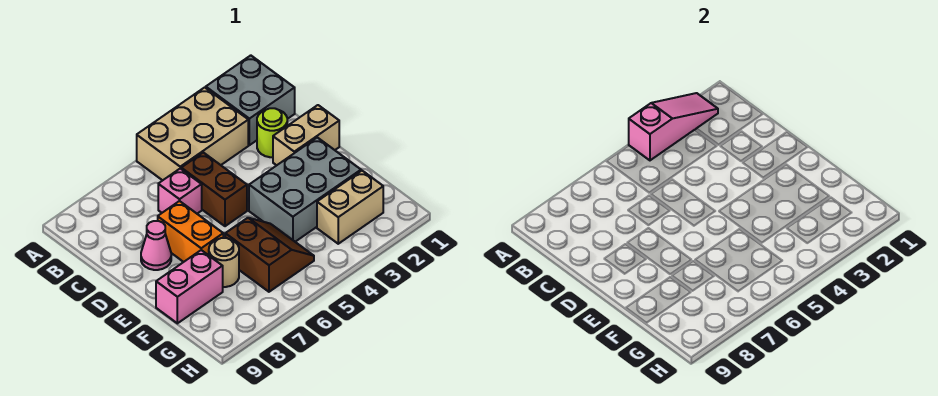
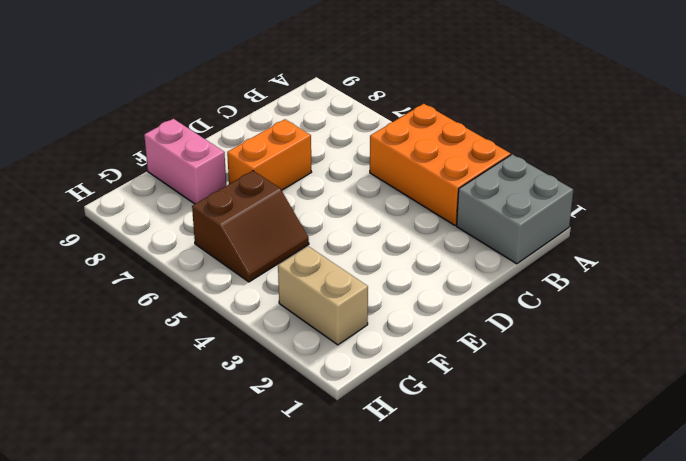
orange brick A3:B5 level 1 -> tan brick A3:B5 level 1
none -> lime round brick C2 level 1
none -> brown brick C5:D5 level 1
none -> pink brick C6 level 1

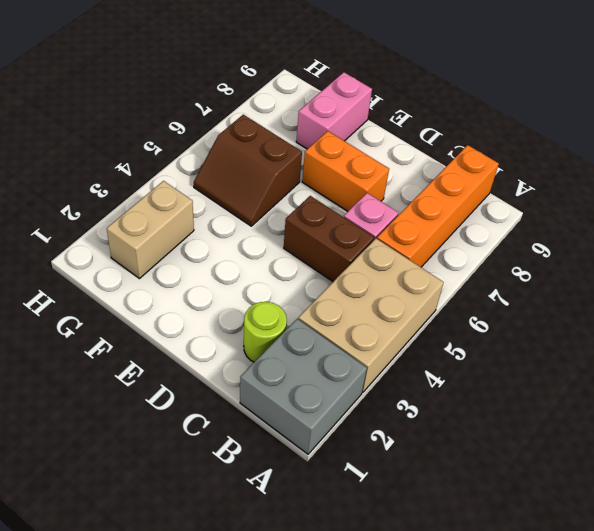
orange brick B6:B9 level 1 -> none
none -> tan brick D1:D2 level 1
none -> pink cone D8 level 1
none -> grey brick E2:F4 level 1

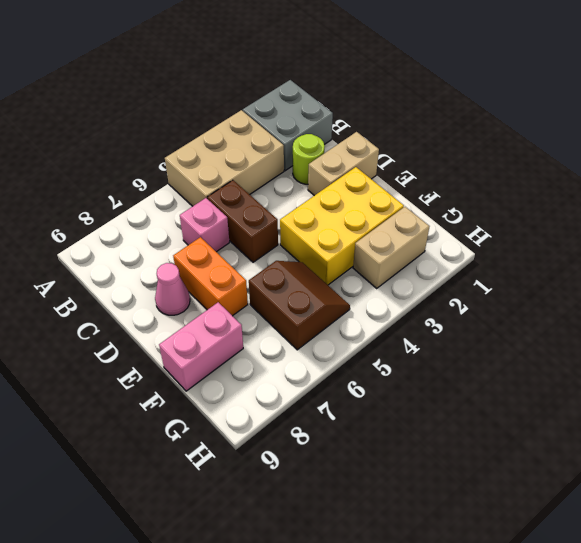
yellow brick E2:F4 level 1 -> grey brick E2:F4 level 1
none -> tan round brick F7 level 1
none -> pink slope A2:A4 level 2 top 4

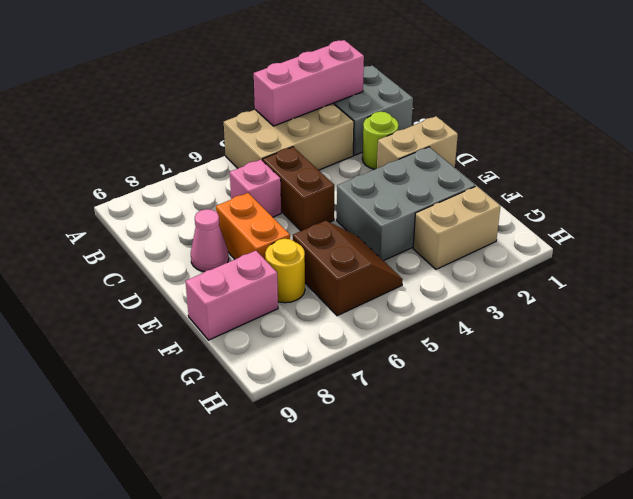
pink brick A2:A4 level 2 -> pink slope A2:A4 level 2 top 4
yellow round brick F7 level 1 -> tan round brick F7 level 1

